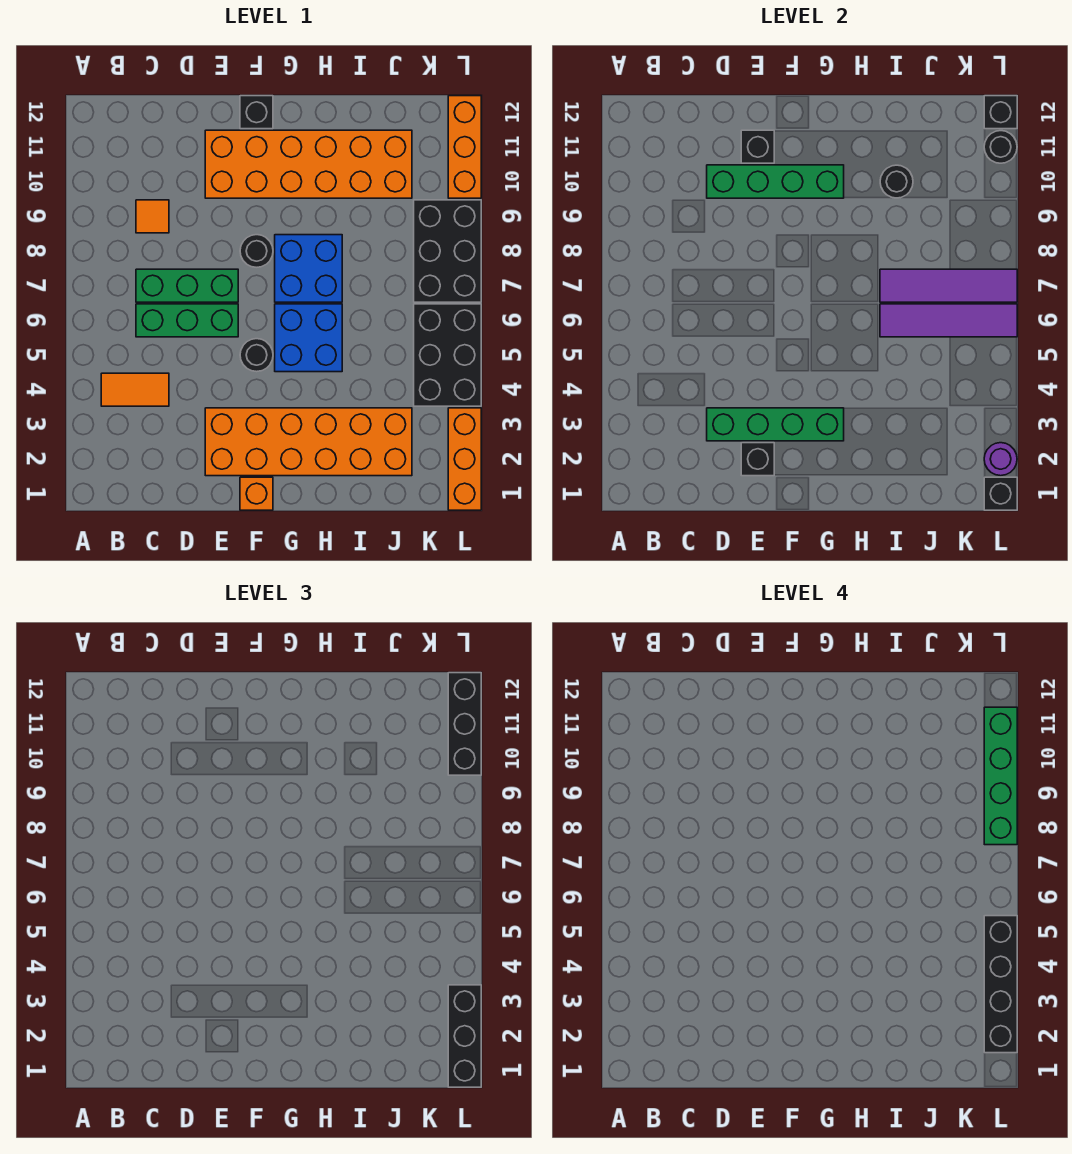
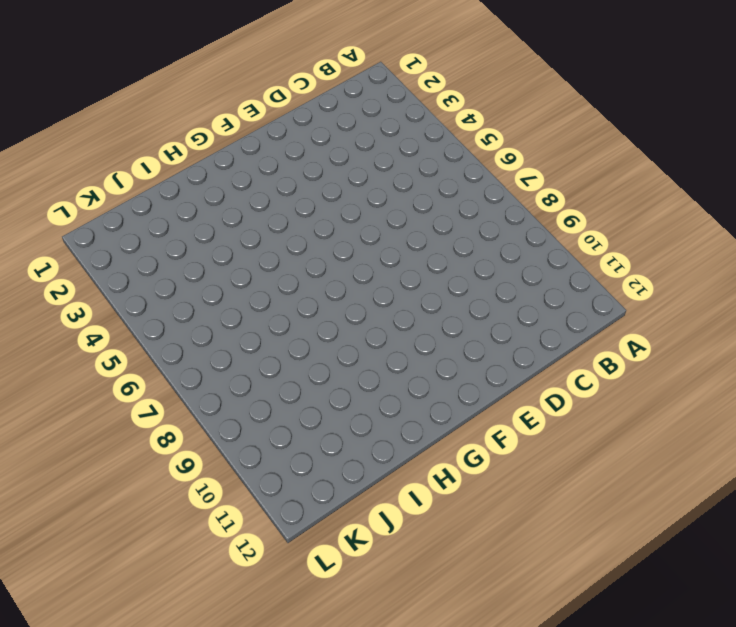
none -> orange tile B4:C4 level 1
none -> green brick C6:E6 level 1
none -> green brick C7:E7 level 1
none -> orange tile C9 level 1

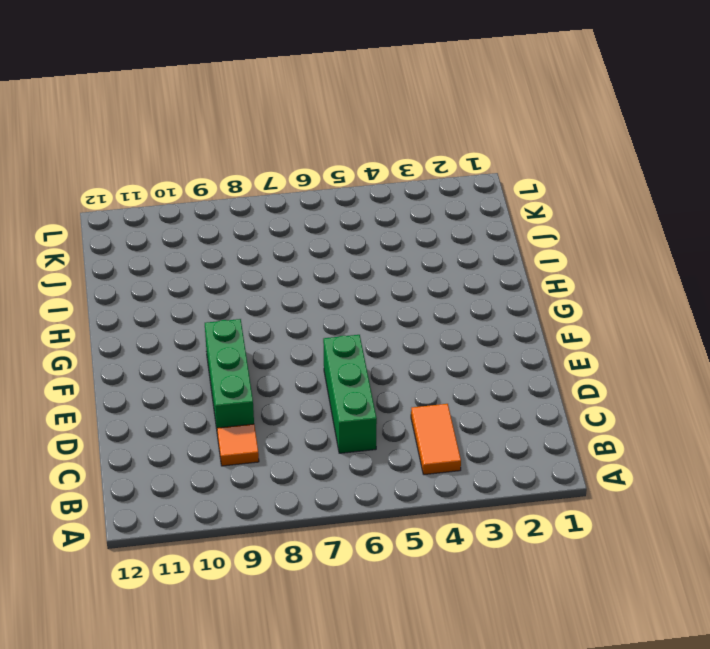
green brick D9:F9 level 1 -> green brick C7:E7 level 1
none -> orange brick E2:J3 level 1
none -> orange brick E10:J11 level 1
none -> orange brick F1 level 1
none -> black round brick F5 level 1

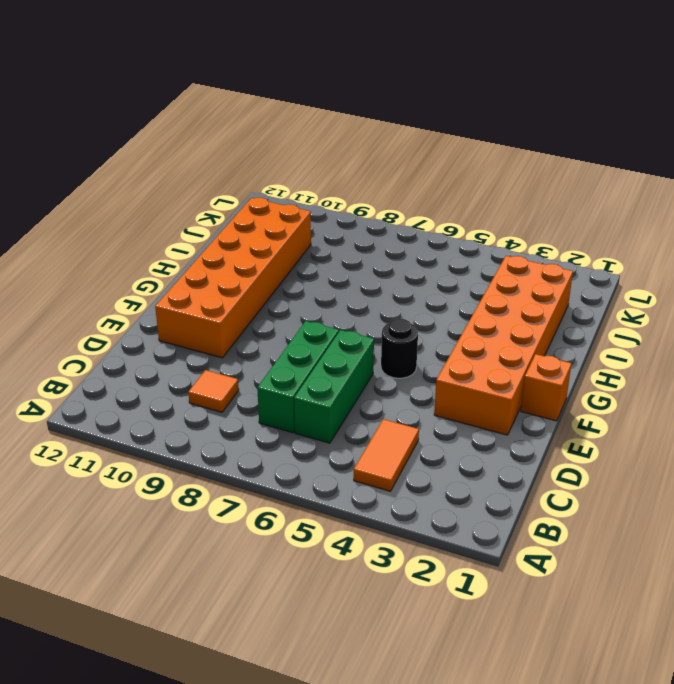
none -> black round brick F8 level 1
none -> black brick F12 level 1
none -> blue brick G5:H6 level 1
none -> blue brick G7:H8 level 1

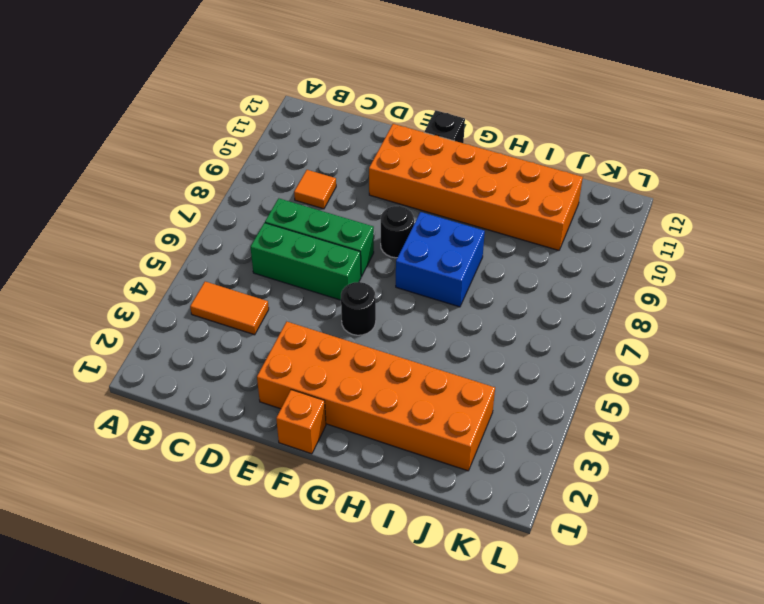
none -> blue brick G5:H6 level 1
none -> black brick K4:L6 level 1
none -> black brick K7:L9 level 1
none -> orange brick L1:L3 level 1

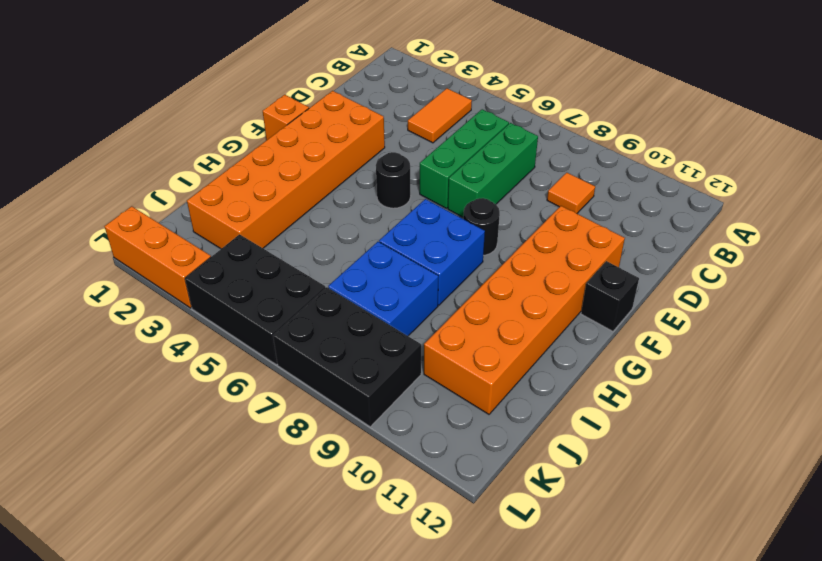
blue brick I7:J8 level 1 -> blue brick G5:H6 level 1
none -> orange brick L10:L12 level 1
none -> green brick D3:G3 level 2
none -> green brick D10:G10 level 2
none -> black brick E2 level 2

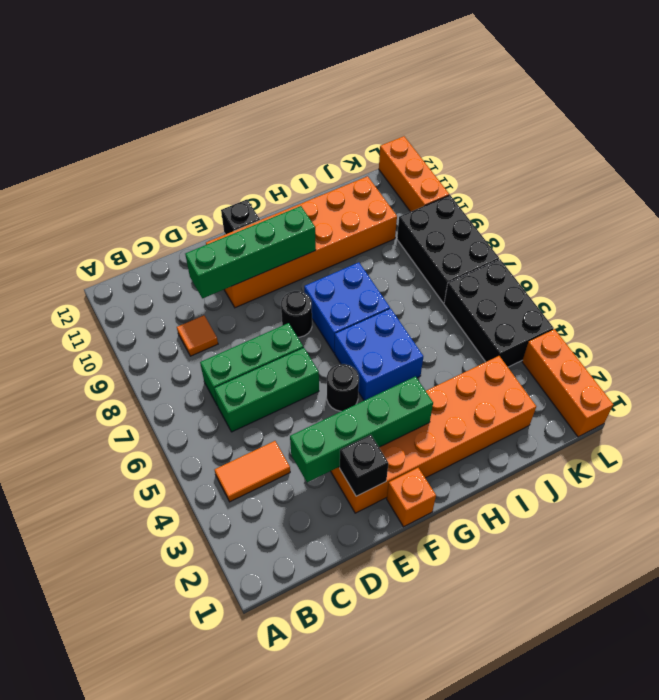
none -> black brick E11 level 2
none -> purple tile I6:L6 level 2
none -> purple tile I7:L7 level 2
none -> black round brick I10 level 2

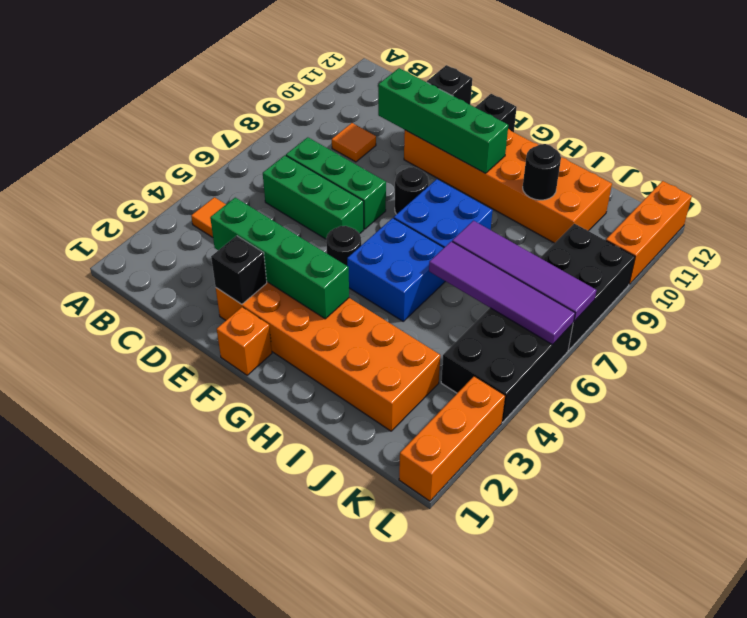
none -> black brick L1 level 2
none -> purple round brick L2 level 2
none -> black round brick L11 level 2
none -> black brick L12 level 2

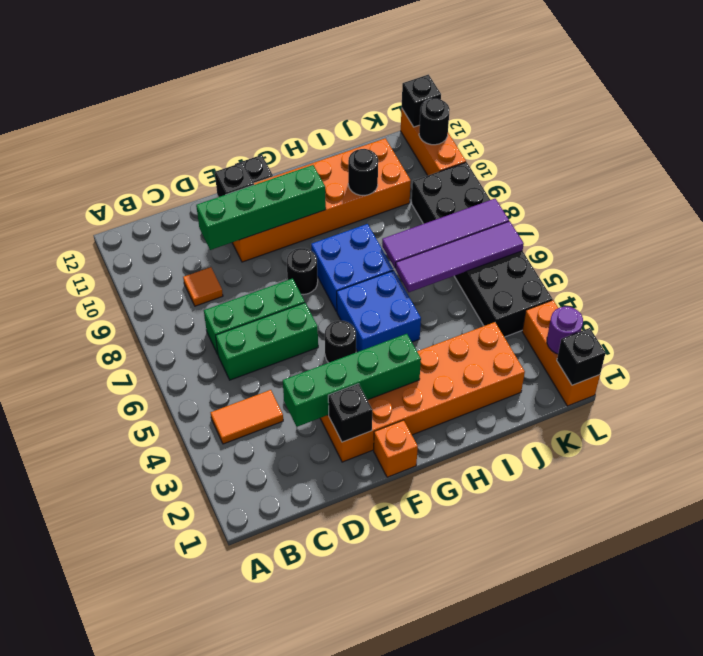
none -> black brick L1:L3 level 3
none -> black brick L10:L12 level 3
none -> black brick L2:L5 level 4
none -> green brick L8:L11 level 4

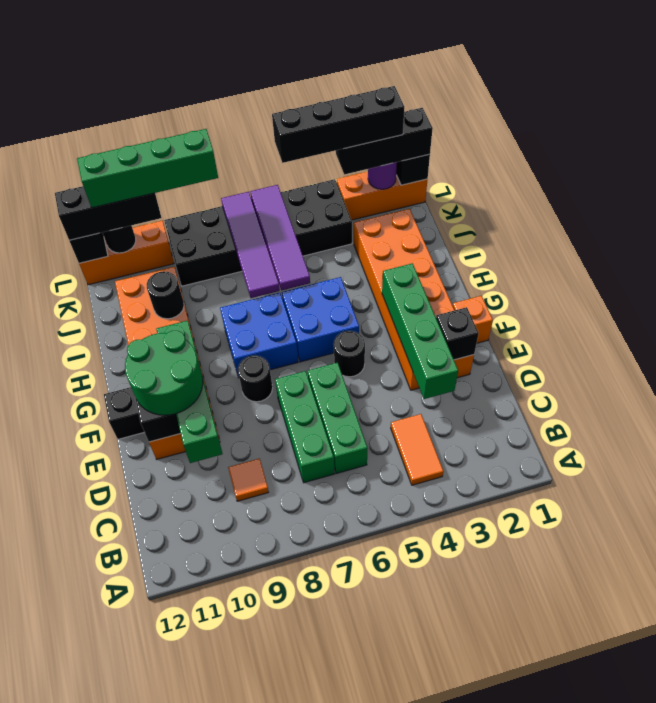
green round brick E10:F11 level 3 -> none

